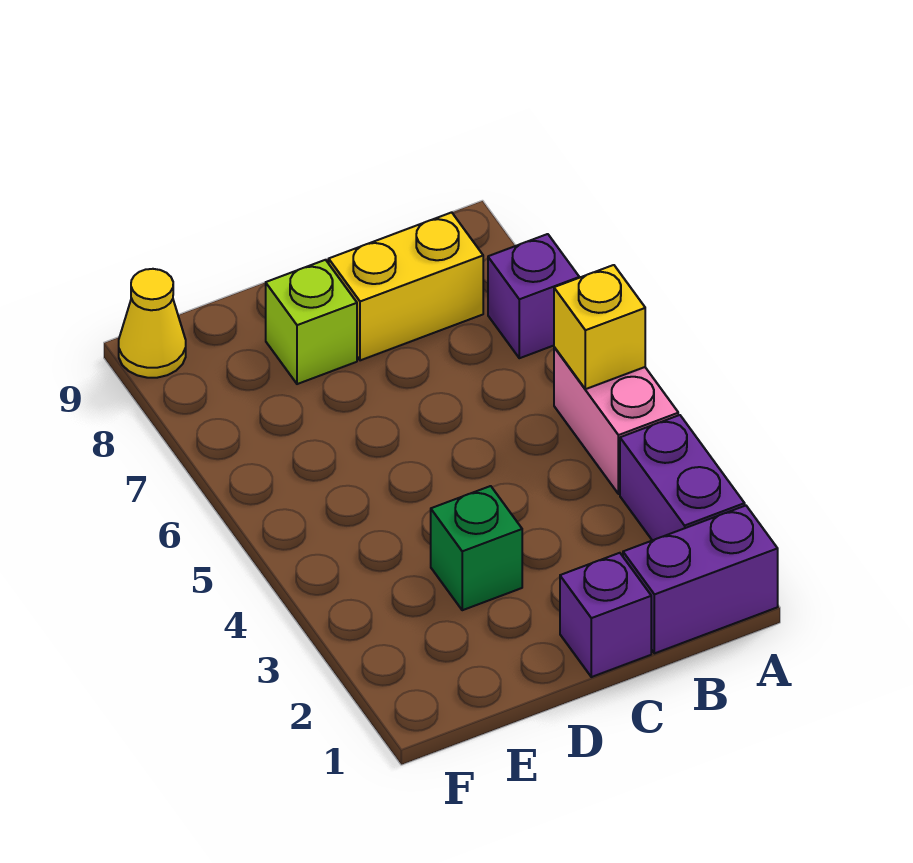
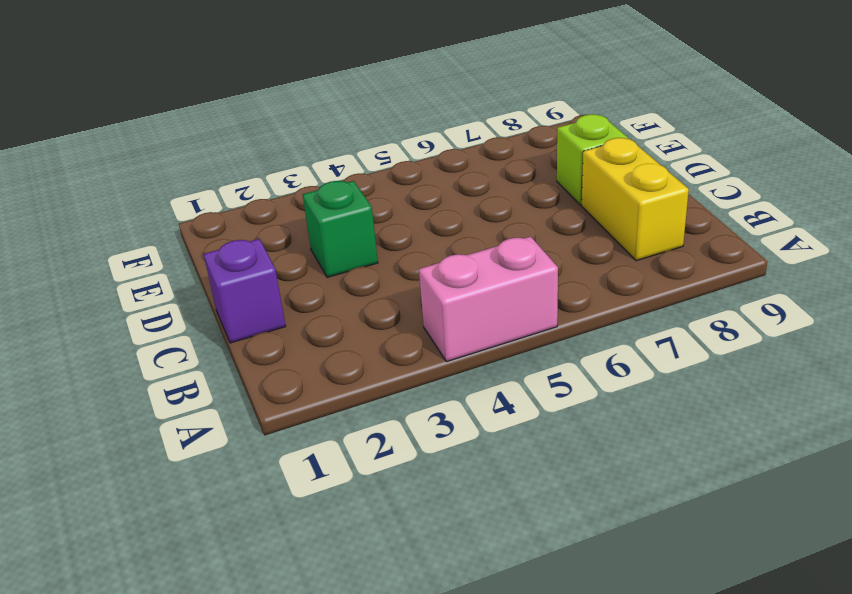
none -> purple brick A1:B1 level 1
none -> purple brick A2:A3 level 1

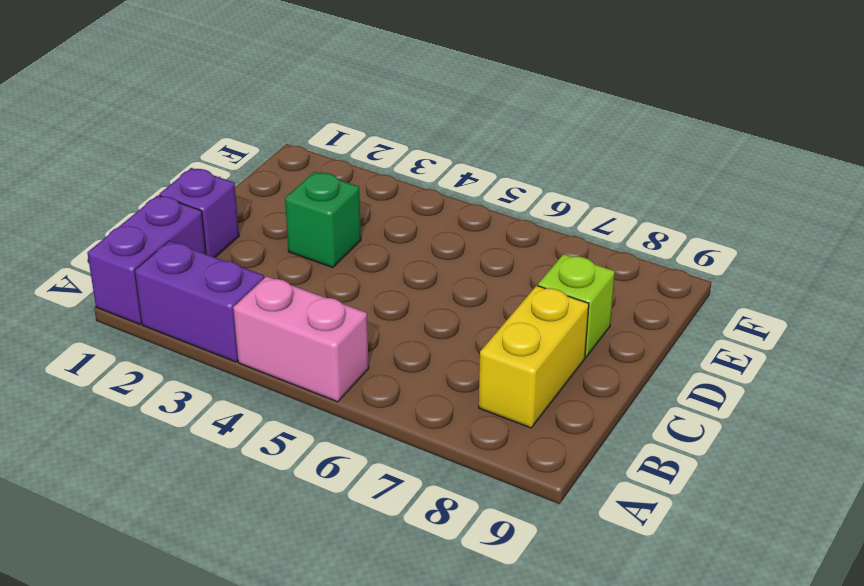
none -> purple brick A7 level 1
none -> yellow cone F9 level 1

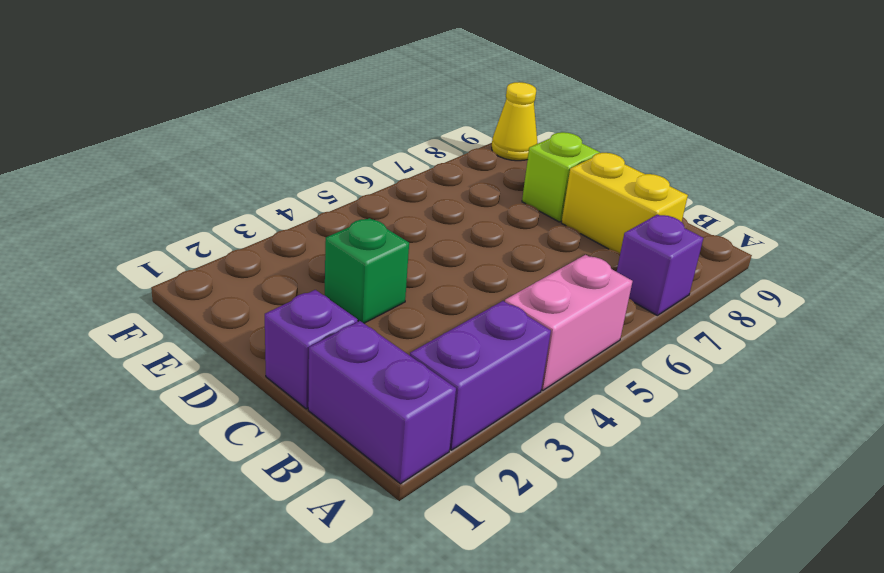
none -> yellow brick A5 level 2

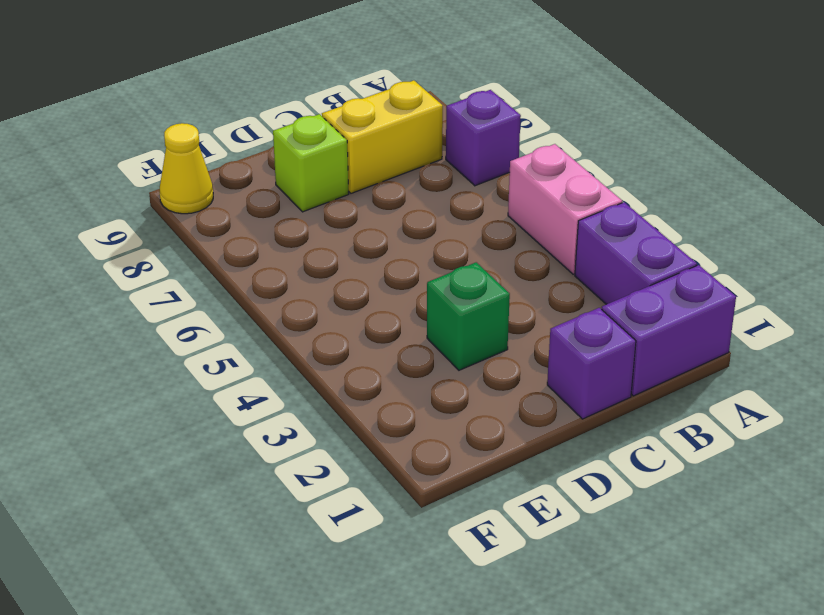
none -> yellow brick A5 level 2

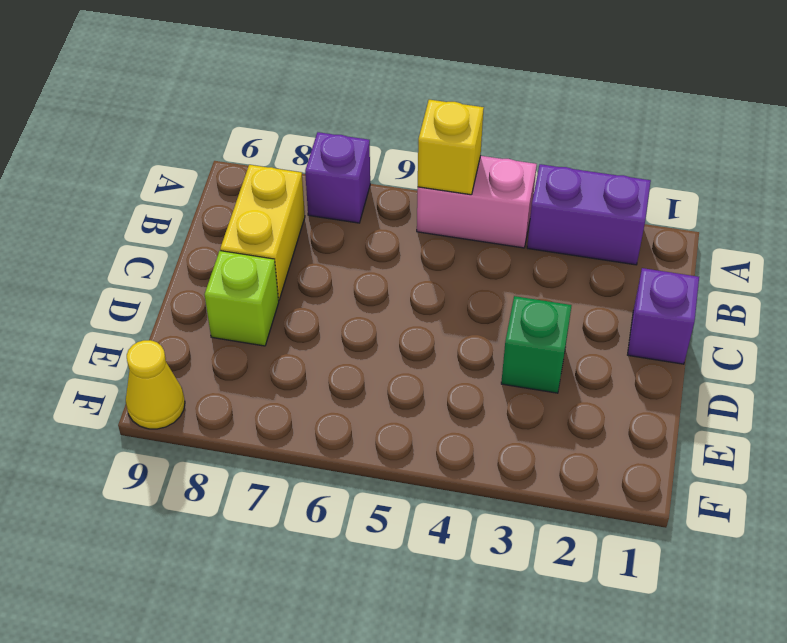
none -> purple brick A1:B1 level 1

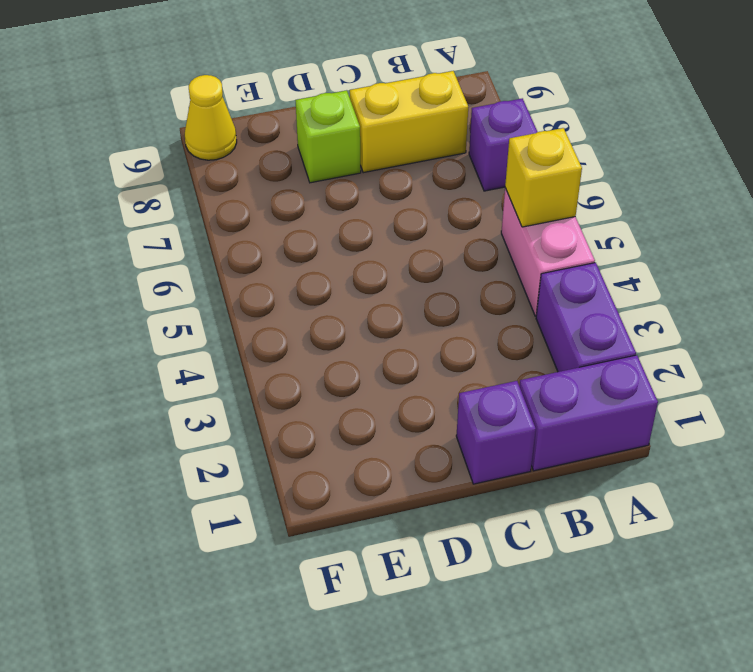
none -> green brick D3 level 1

